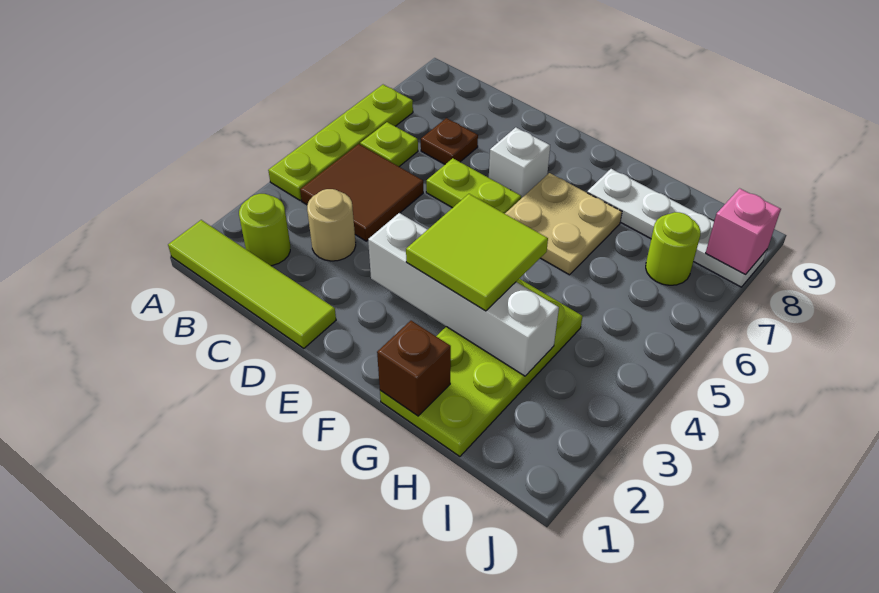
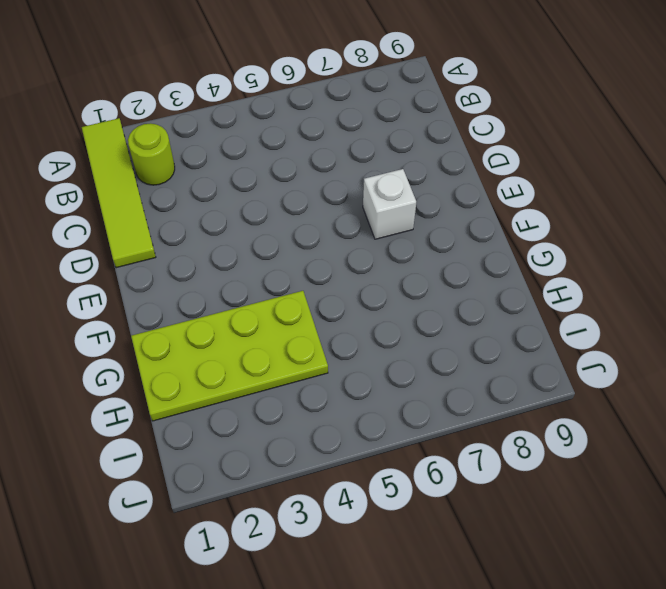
none -> lime plate A4:A7 level 1
none -> brown tile B4:C5 level 1
none -> lime plate B6 level 1

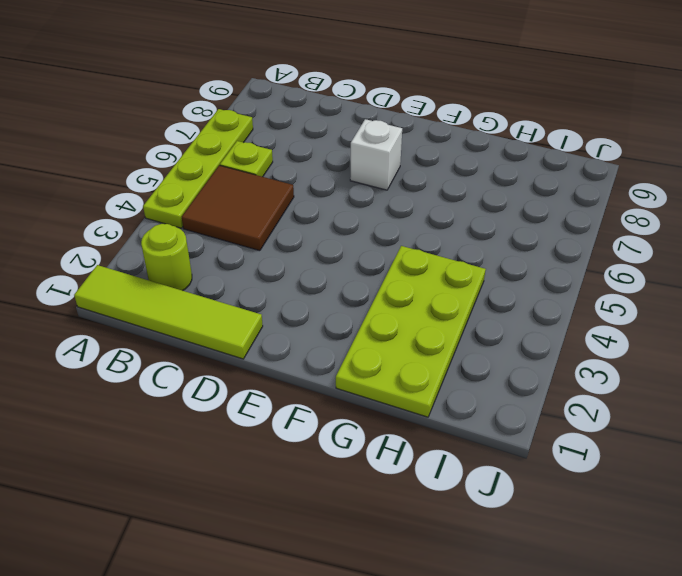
none -> tan round brick C3 level 1
none -> brown plate C7 level 1
none -> lime plate D6:E6 level 1

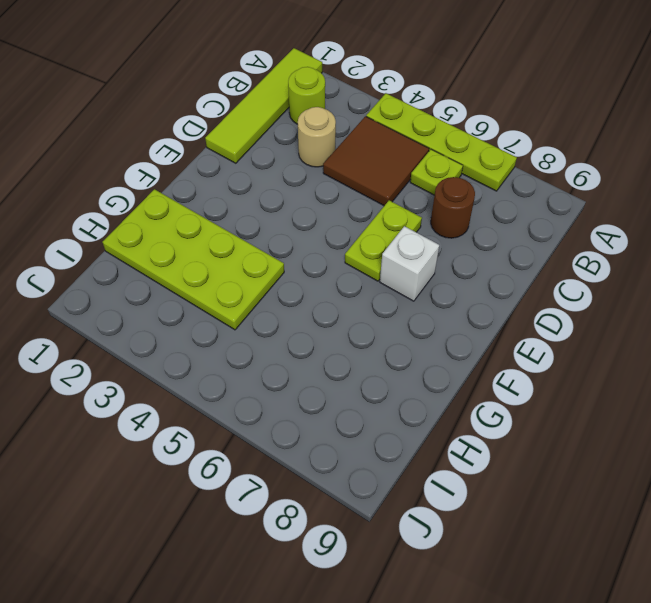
brown round brick C7 level 1 -> brown plate C7 level 1
none -> tan plate F6:G7 level 1
none -> white plate G8:J8 level 1
none -> lime round brick I7 level 1

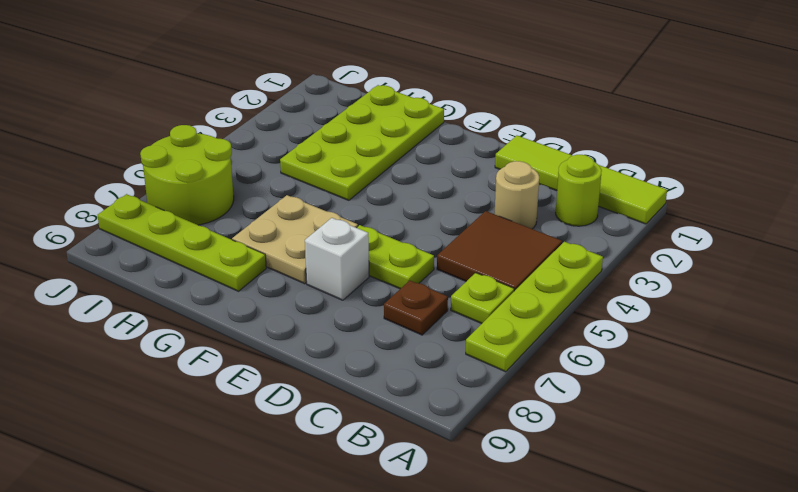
lime plate G8:J8 level 1 -> white plate G8:J8 level 1
lime round brick I6:J7 level 1 -> lime round brick I7 level 1
none -> white brick E3:H3 level 2
none -> brown brick G1 level 2
none -> pink brick J8 level 2

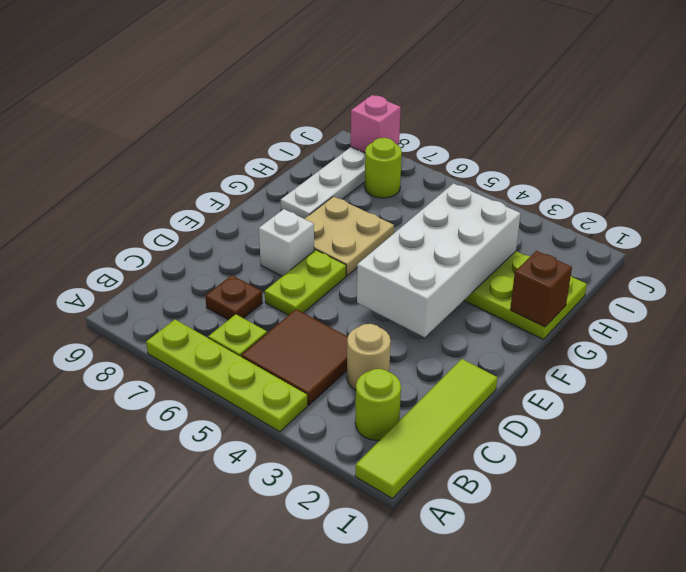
white brick E3:H4 level 2 -> white brick E3:H3 level 2
none -> lime tile F3:G4 level 3

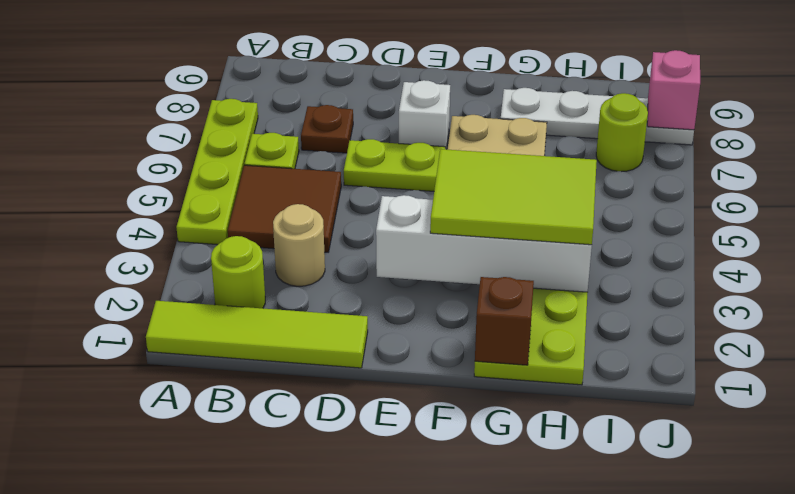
lime tile F3:H4 level 3 -> lime tile F3:G4 level 3

